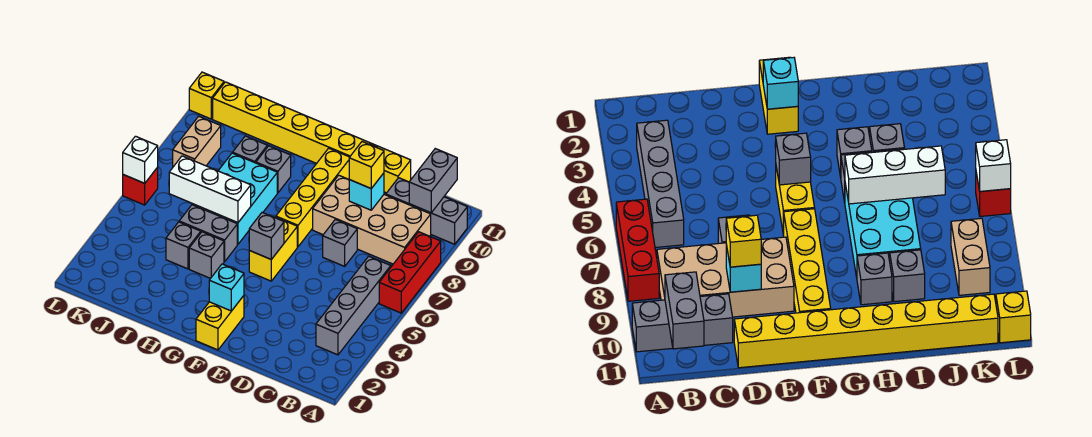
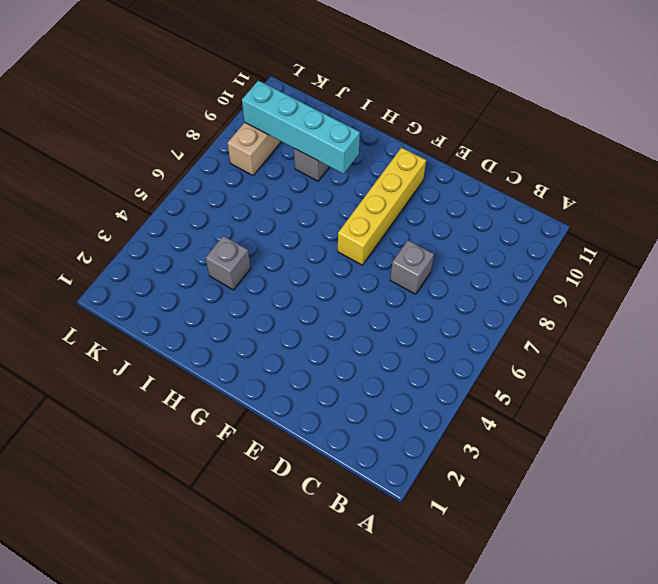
cyan brick H9:K9 level 2 -> none
none -> red brick A6:A8 level 1
none -> grey brick A10:C10 level 1
none -> grey brick B3:B6 level 1

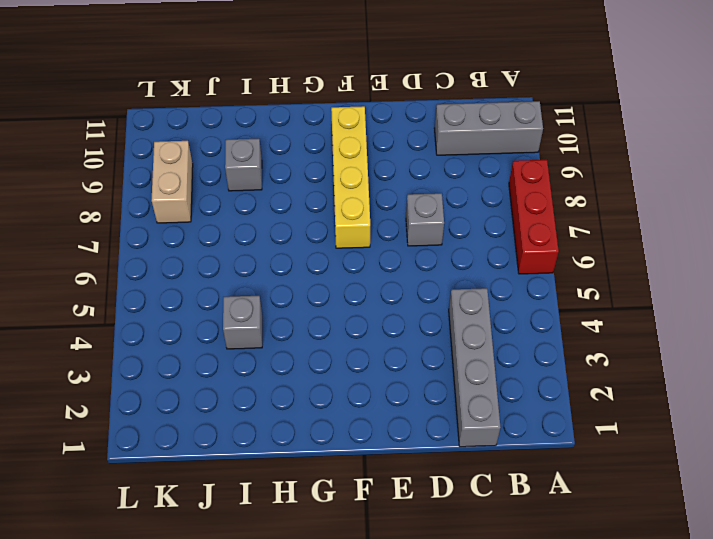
grey brick C1:C4 level 1 -> grey brick B3:B6 level 1
none -> tan brick B8:E9 level 1
none -> yellow brick D11:K11 level 1
none -> yellow brick F1:F2 level 1

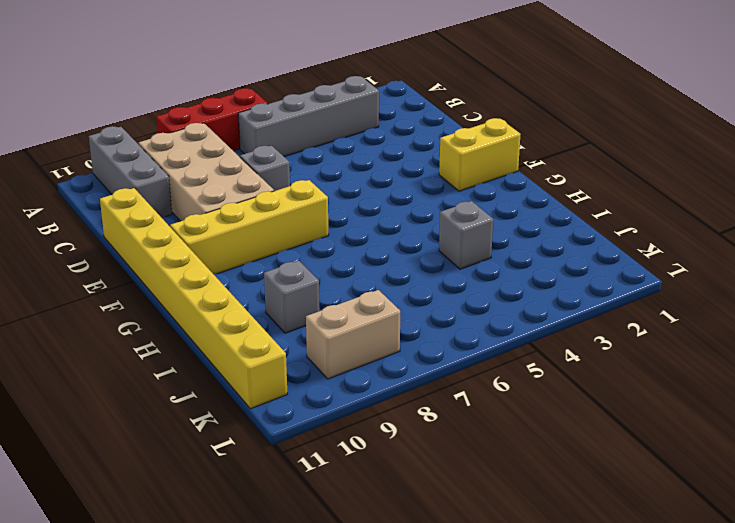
none -> yellow brick F5:F6 level 1
none -> grey brick H4 level 1
none -> grey brick H5:I5 level 1

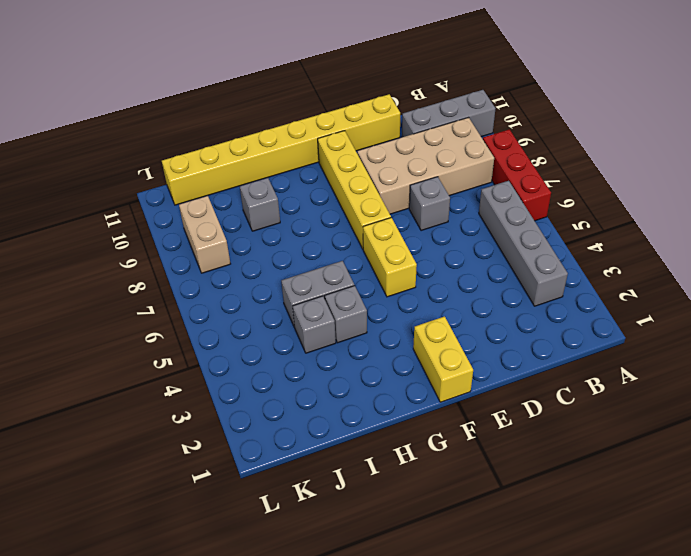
none -> cyan brick H6:I8 level 1
none -> grey brick H9 level 1
none -> red brick L6 level 1

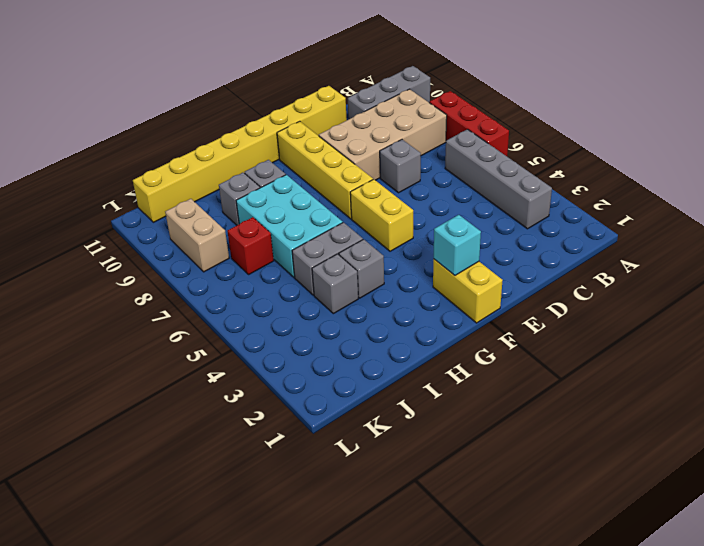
red brick J7 level 1 -> red brick L6 level 1
none -> yellow brick L11 level 1
none -> grey brick B10:B11 level 2
none -> cyan brick D9 level 2

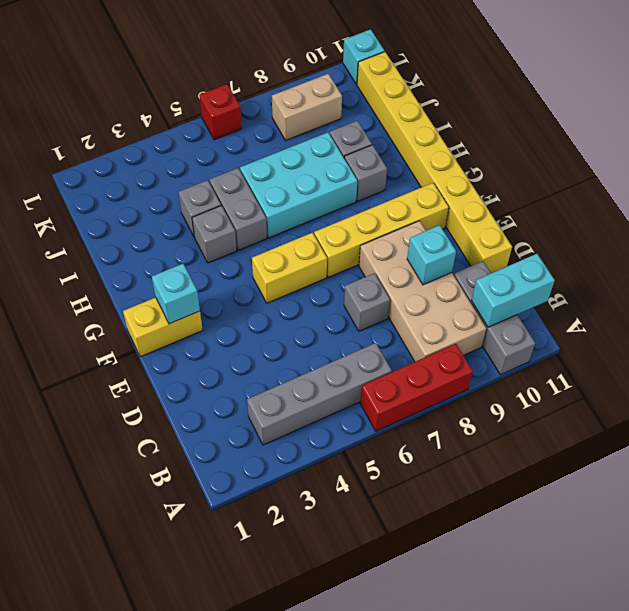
cyan brick B10:B11 level 2 -> grey brick B10:B11 level 2
cyan brick L11 level 1 -> yellow brick L11 level 1
none -> grey brick F5 level 2
none -> white brick H6:J6 level 2
none -> white brick L6 level 2

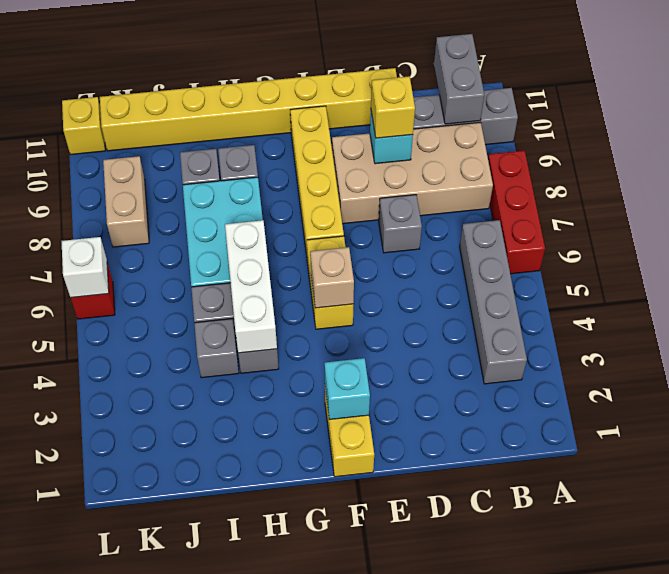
tan brick F5 level 2 -> grey brick F5 level 2
white brick H4:H6 level 2 -> white brick H6:J6 level 2

